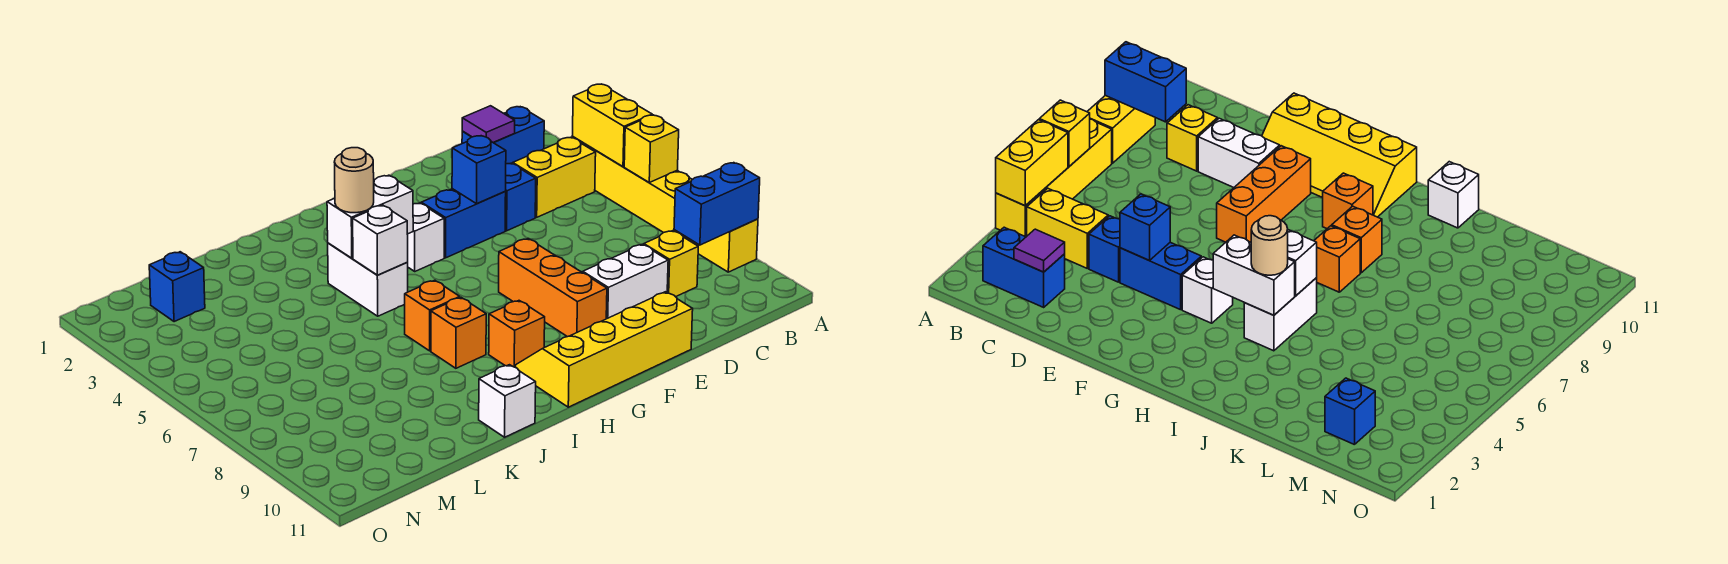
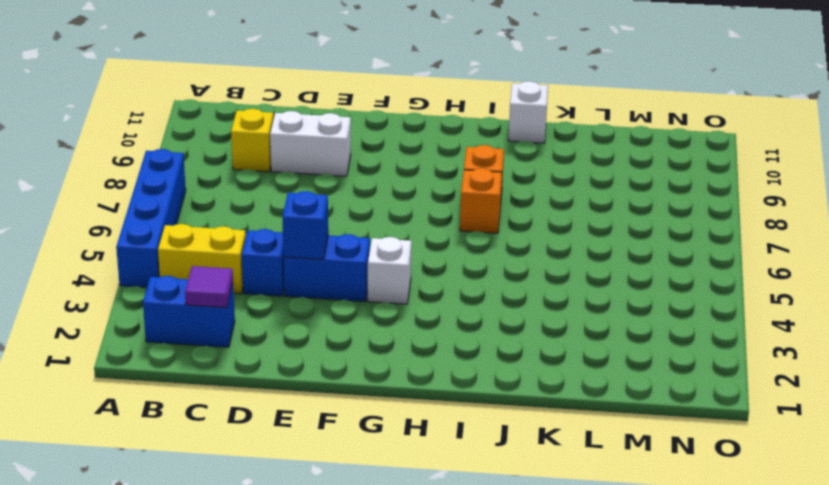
blue brick A4:A7 level 1 -> yellow brick A4:A7 level 1
none -> yellow brick A8:A9 level 1
none -> yellow slope E10:H11 level 1 top 11
none -> orange brick F7:F9 level 1

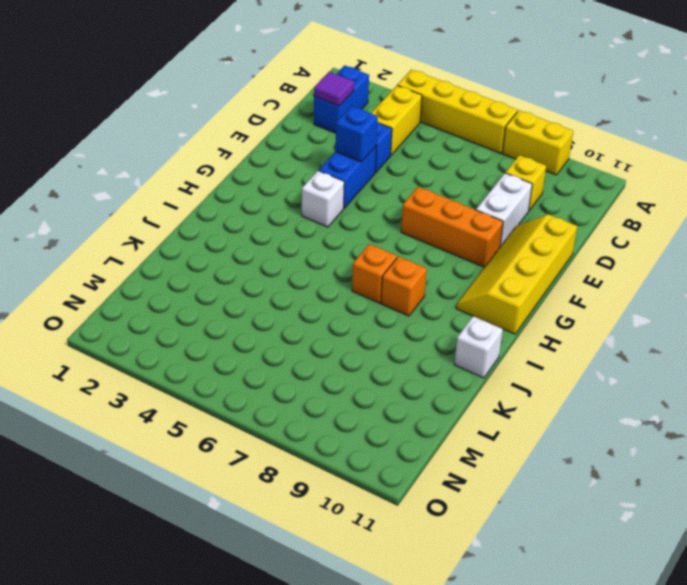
none -> orange brick H9 level 1
none -> white brick I4:I5 level 1
none -> blue brick M2 level 1

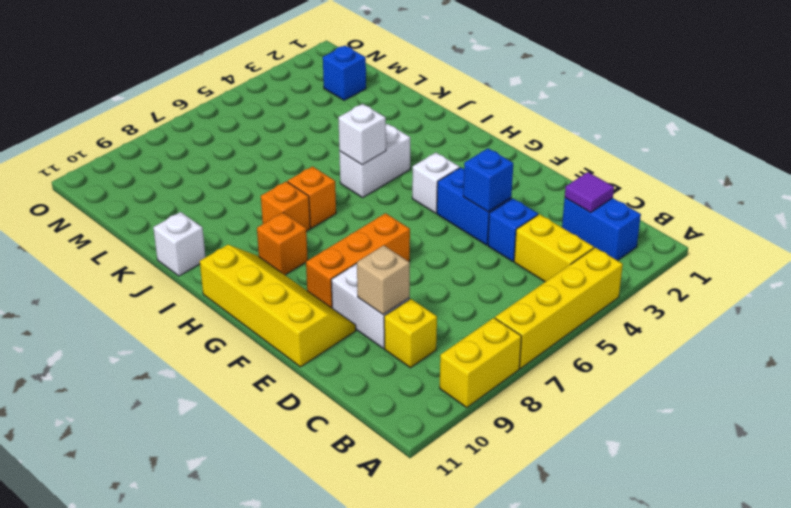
tan brick D9 level 2 -> none
none -> yellow brick A4:A5 level 2
none -> yellow brick A6 level 2
none -> blue brick A9:B9 level 2

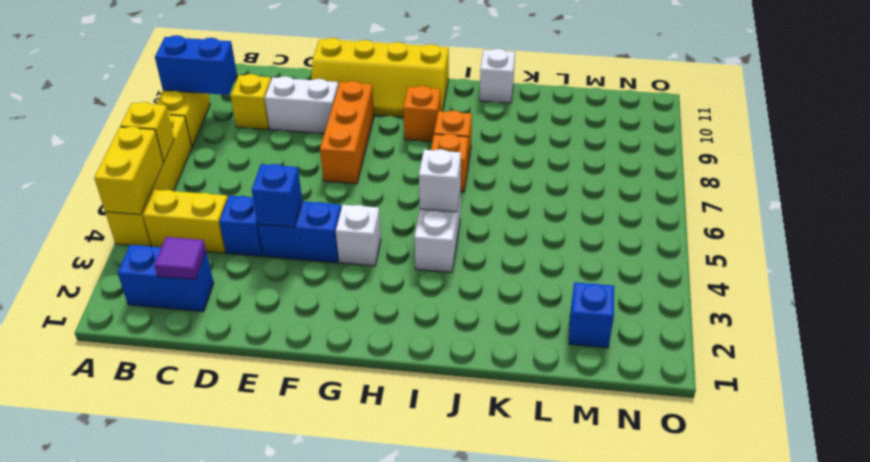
none -> white brick H4:I4 level 2
none -> tan round brick I4 level 3

